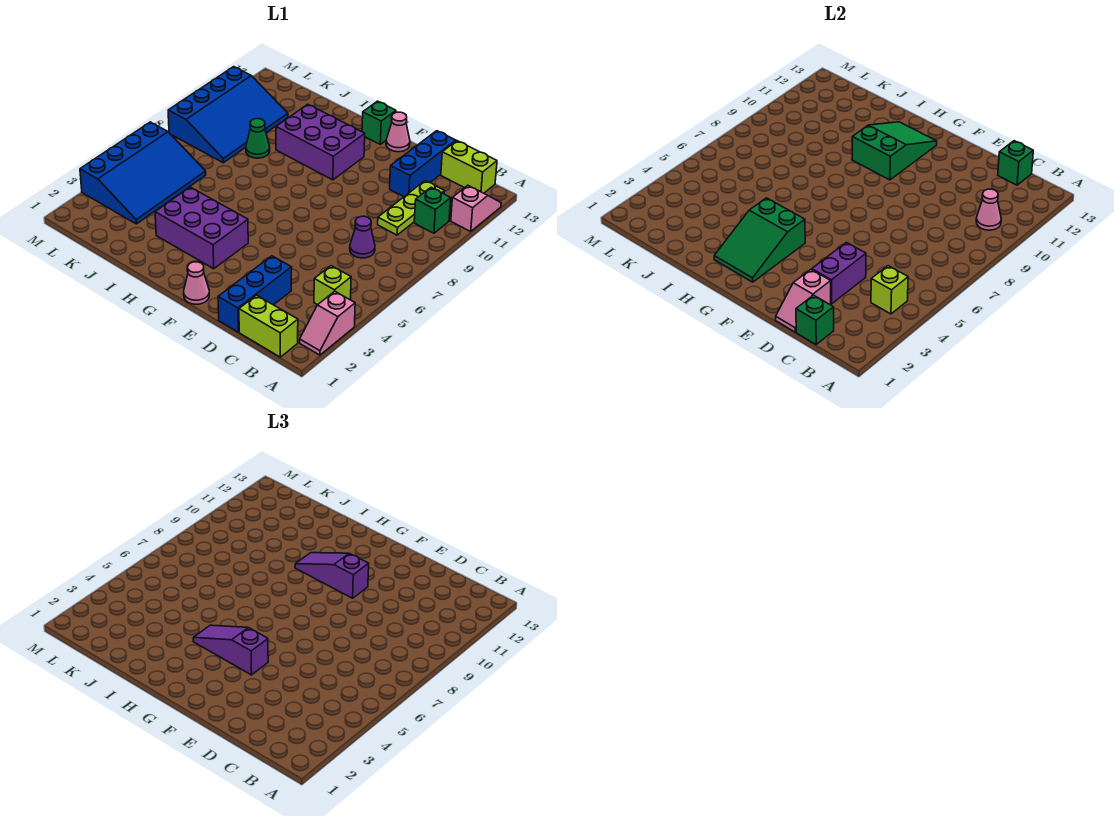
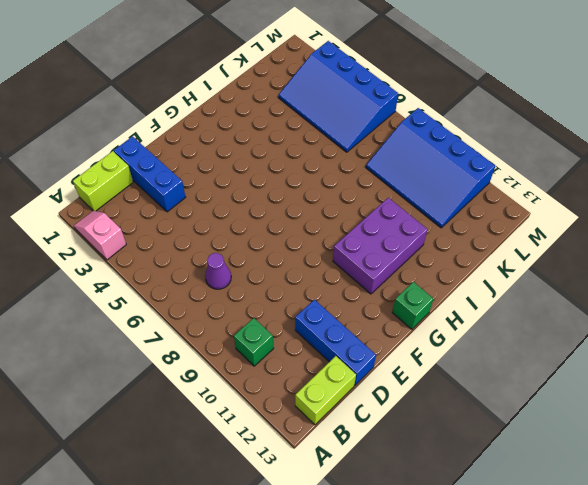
none -> pink slope A11:A12 level 1 top 11
none -> lime brick B4 level 1
none -> lime plate C9:C11 level 1

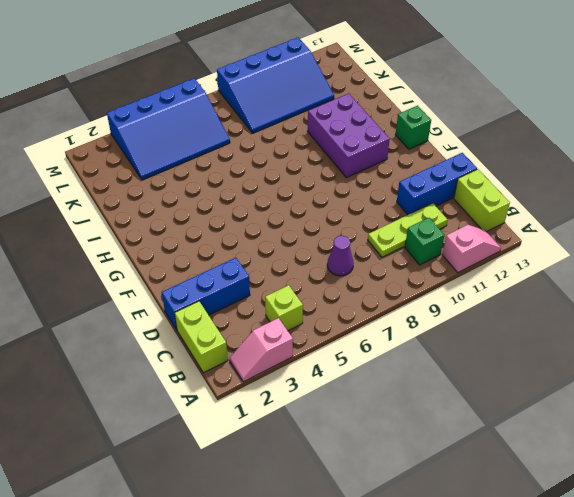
none -> pink cone F1 level 1
none -> pink cone F13 level 1
none -> purple brick G3:I4 level 1

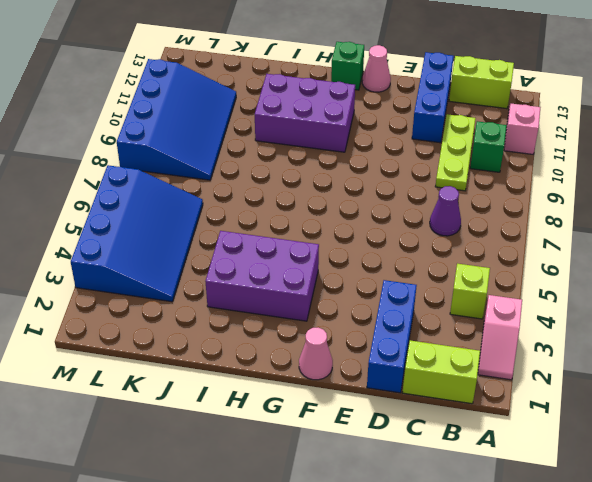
none -> green cone J9 level 1
none -> lime brick B4 level 2
none -> pink cone B10 level 2

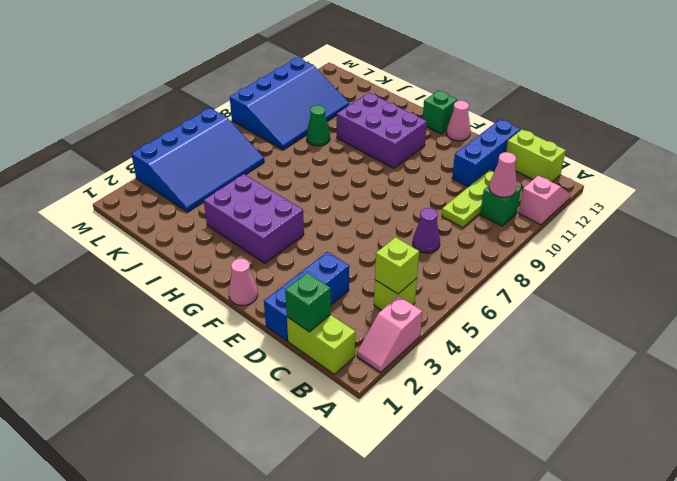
none -> green brick C13 level 2
none -> pink slope D1:D2 level 2 top 2
none -> purple brick D3:D4 level 2

